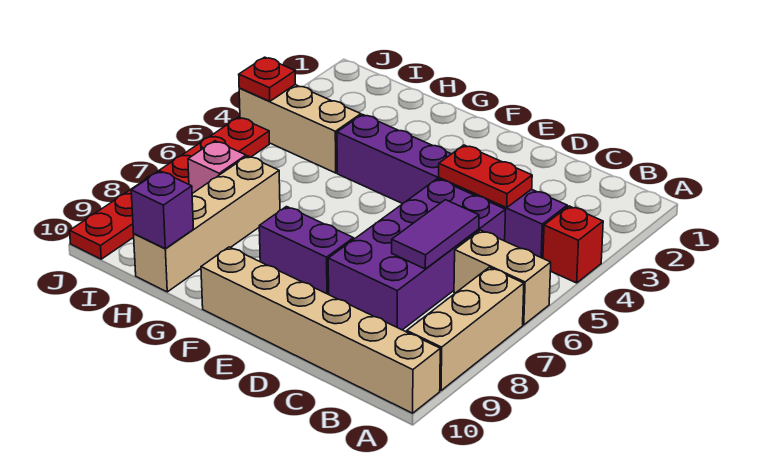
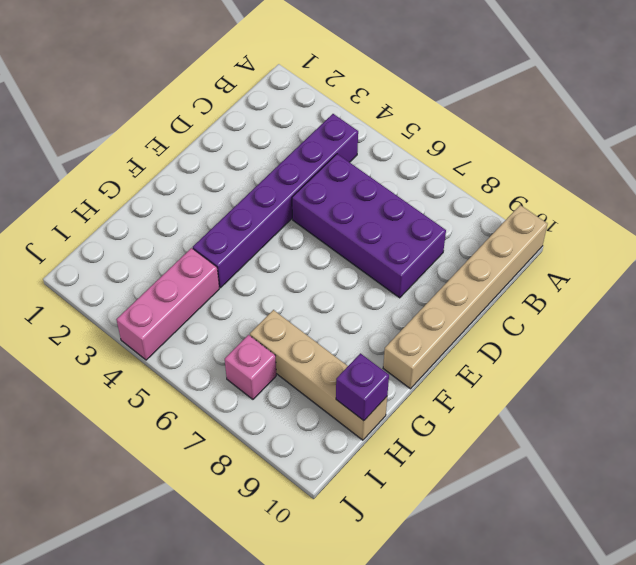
pink brick H4:J4 level 1 -> tan brick H4:J4 level 1
none -> red brick A4 level 1
none -> tan brick A6:B6 level 1
none -> tan brick A7:A9 level 1

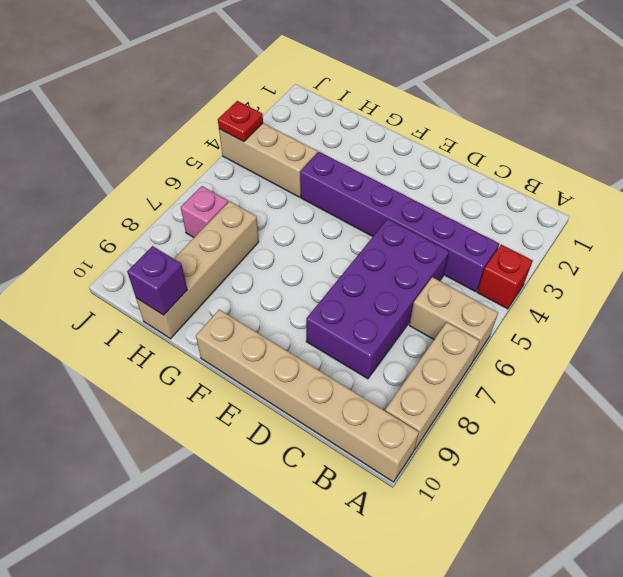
none -> purple brick E8:F8 level 1
none -> red plate J5:J10 level 1
none -> red plate C4:D4 level 2

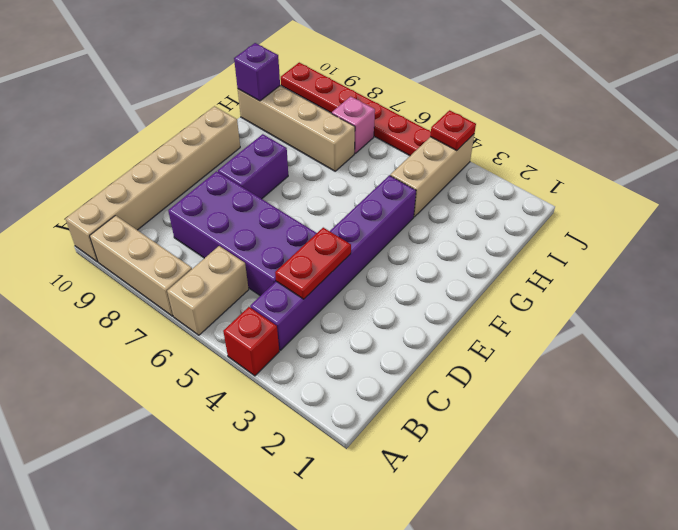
none -> purple tile C6:C7 level 2

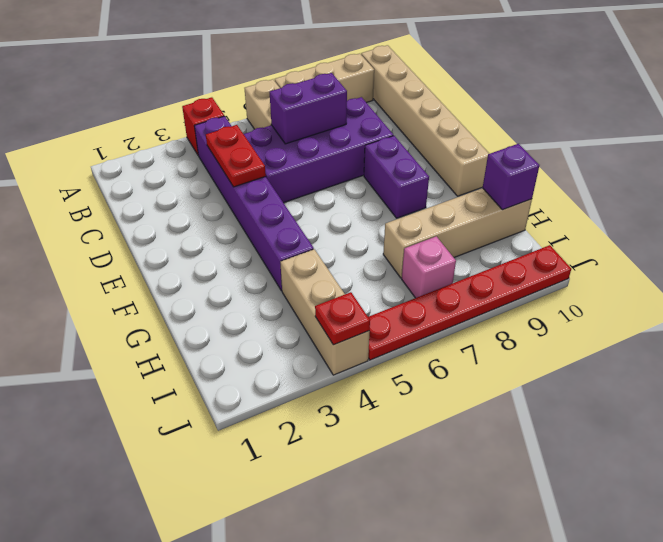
purple brick C6:C7 level 2 -> purple tile C6:C7 level 2

